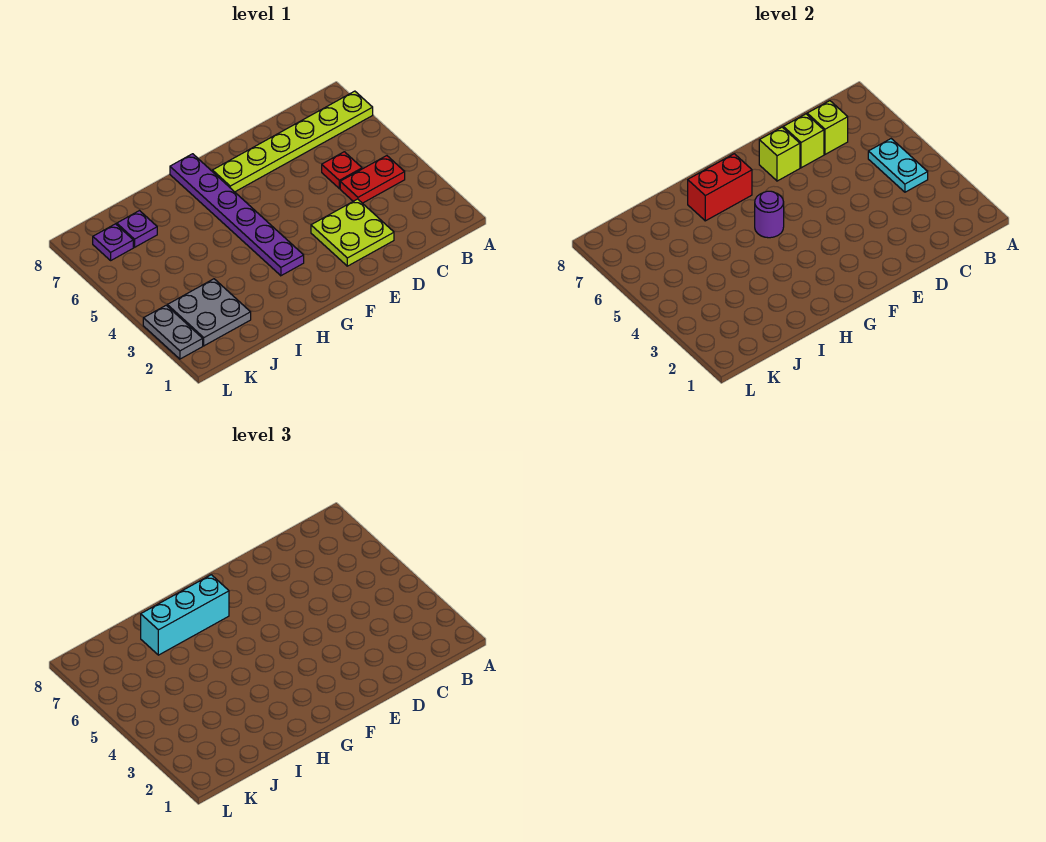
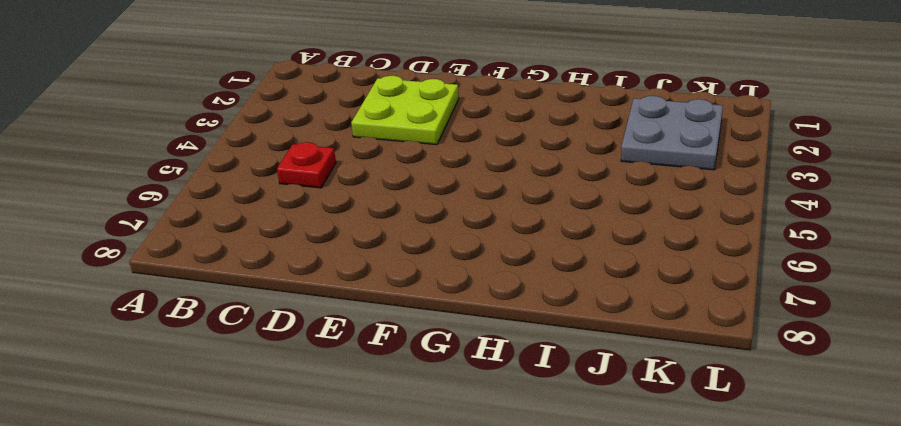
none -> lime plate A7:F7 level 1
none -> red plate B4:C4 level 1
none -> purple plate G3:G8 level 1

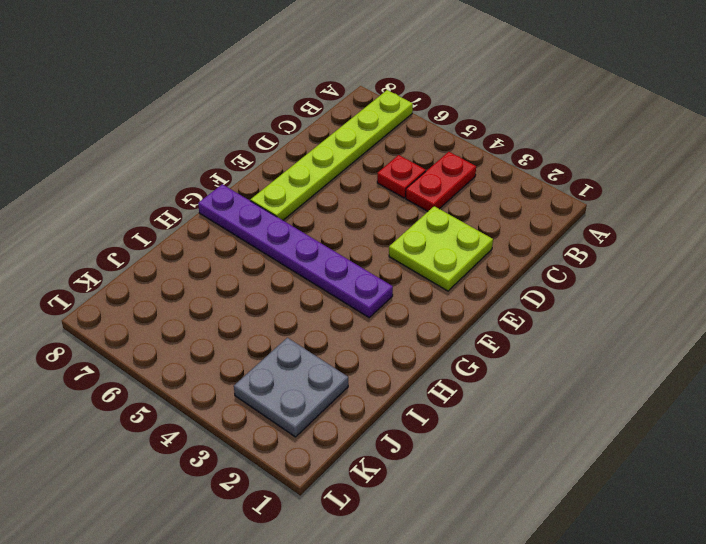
none -> purple plate J7 level 1
none -> purple plate K7 level 1
none -> grey plate L2:L3 level 1

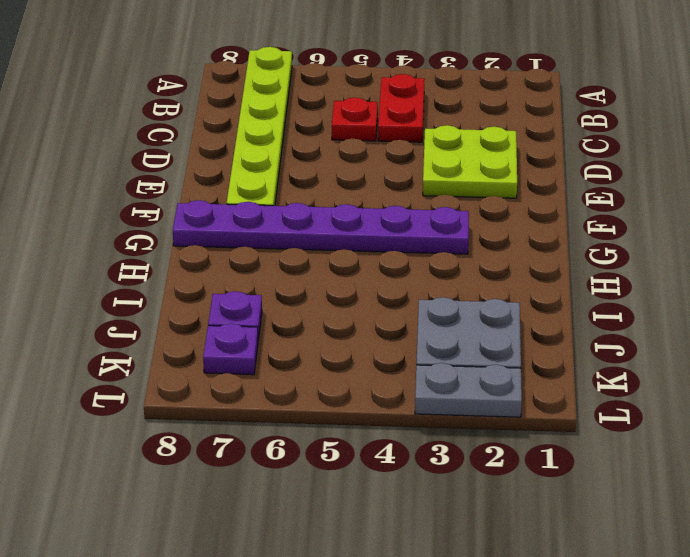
none -> cyan plate B4:B5 level 2
none -> lime brick C7 level 2
none -> lime brick D7 level 2

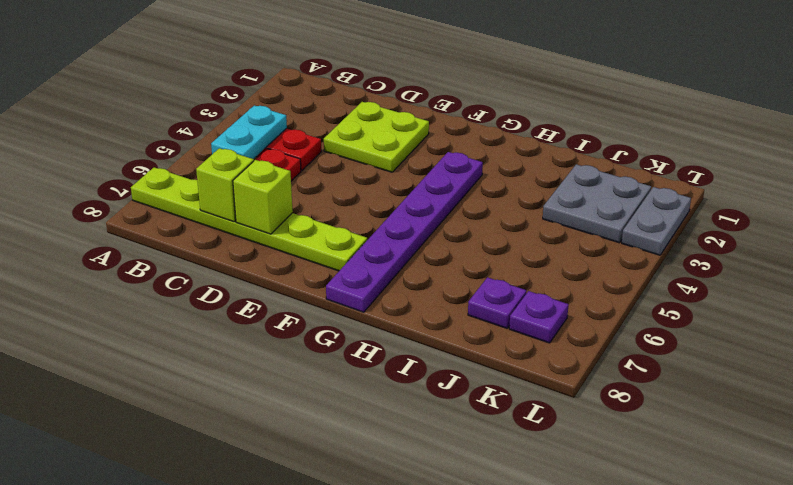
none -> lime brick E7 level 2
none -> purple round brick G5 level 2
none -> red brick G7:H7 level 2

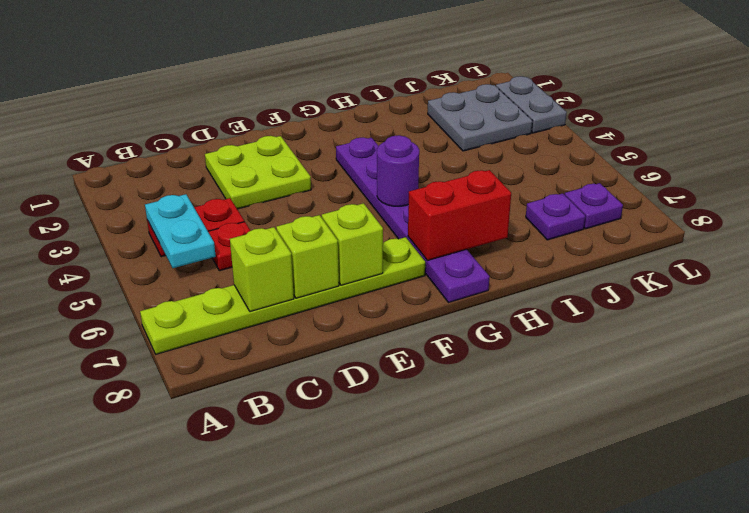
none -> cyan brick G7:I7 level 3

